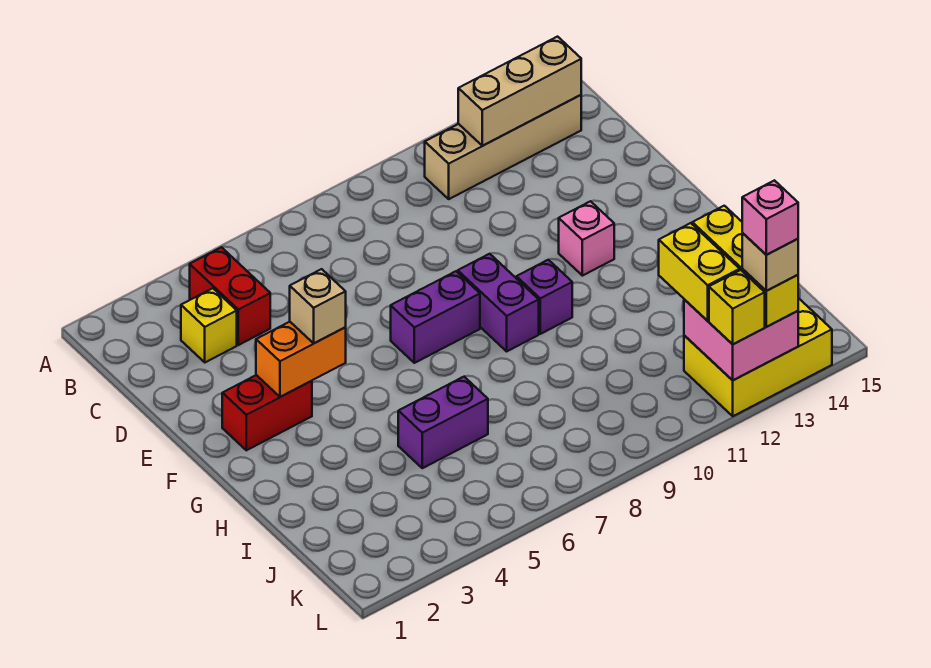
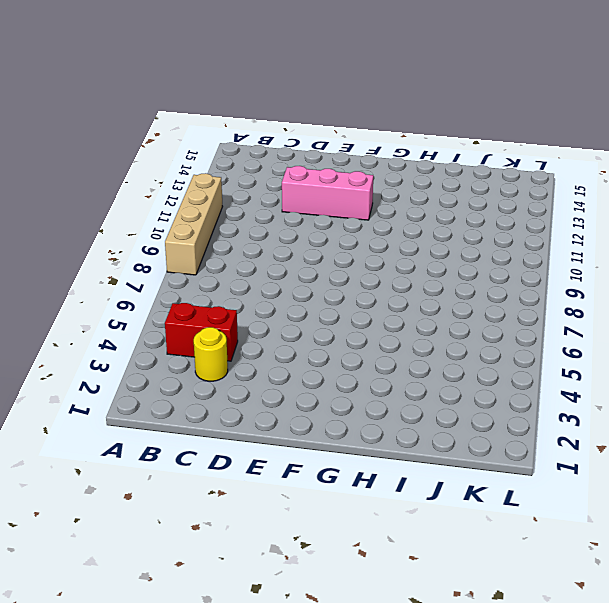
tan brick A8:A11 level 1 -> tan brick B11:B14 level 1
yellow round brick C3 level 1 -> yellow brick C3 level 1
pink brick D12:F12 level 1 -> pink brick F12 level 1
none -> red brick F2:F3 level 1
none -> purple brick F7:F8 level 1
none -> purple brick F9:G9 level 1

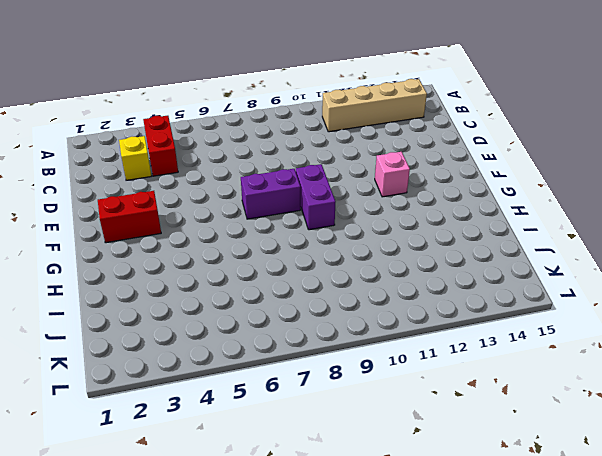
none -> purple brick G10 level 1
none -> purple brick I5:I6 level 1
none -> yellow brick K12:L14 level 1

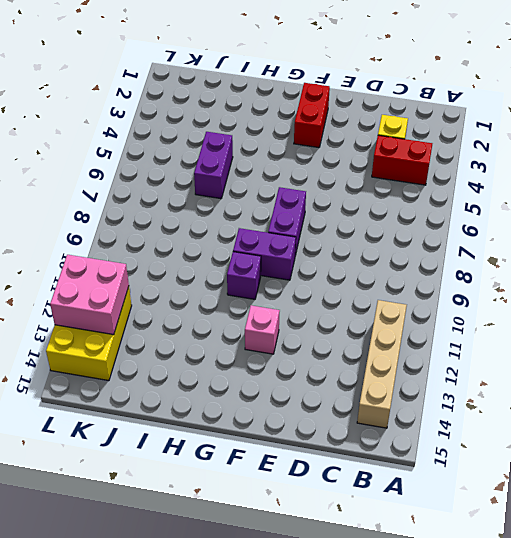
none -> tan brick B12:B14 level 2
none -> orange brick F3:F4 level 2
none -> tan brick F4 level 3

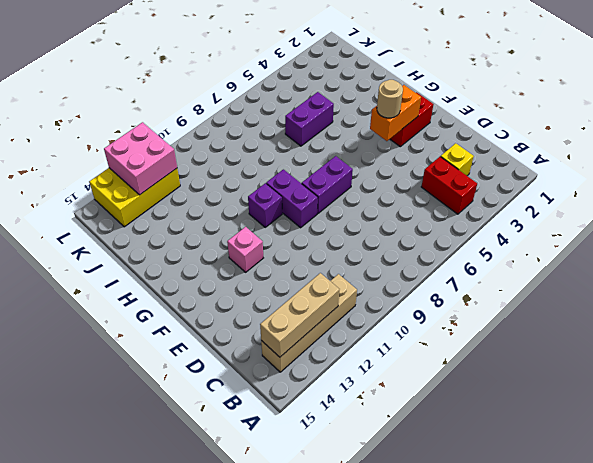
tan round brick F4 level 3 -> tan brick F4 level 3
none -> yellow brick J12:K12 level 3
none -> yellow brick J13:L13 level 3
none -> yellow brick L12 level 3

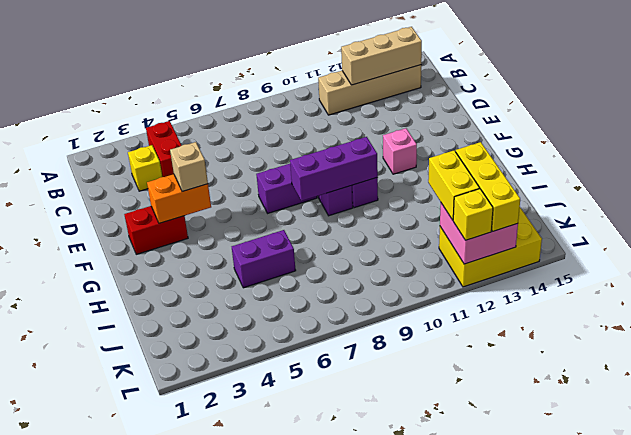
purple brick G8:G10 level 2 -> none
none -> tan brick L13 level 4
none -> pink brick L13 level 5

